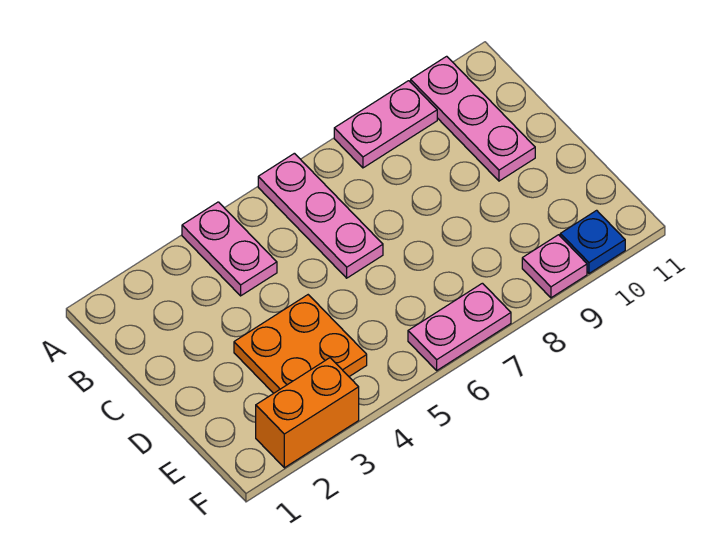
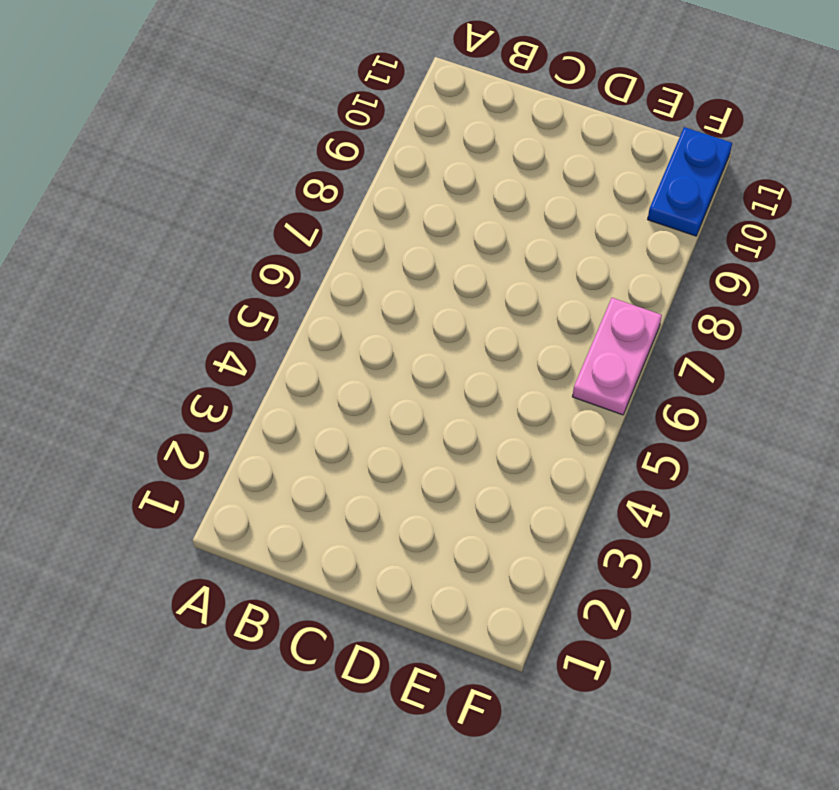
blue plate F10:F11 level 1 -> blue plate F10 level 1
none -> pink plate A4:B4 level 1
none -> pink plate A6:C6 level 1

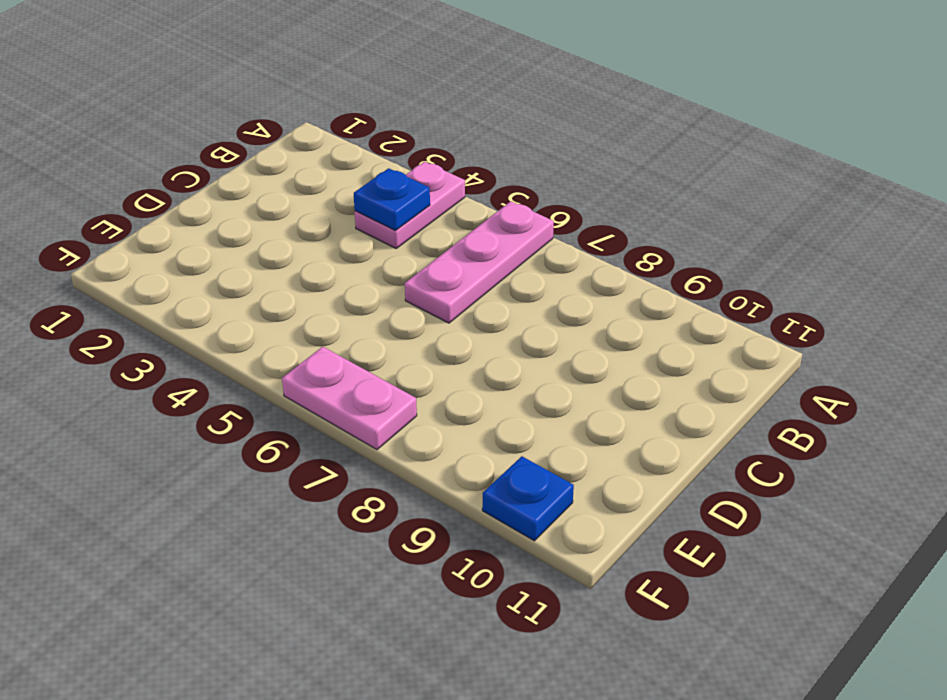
blue plate B4 level 2 -> none
none -> pink plate A8:A9 level 1
none -> pink plate A10:C10 level 1

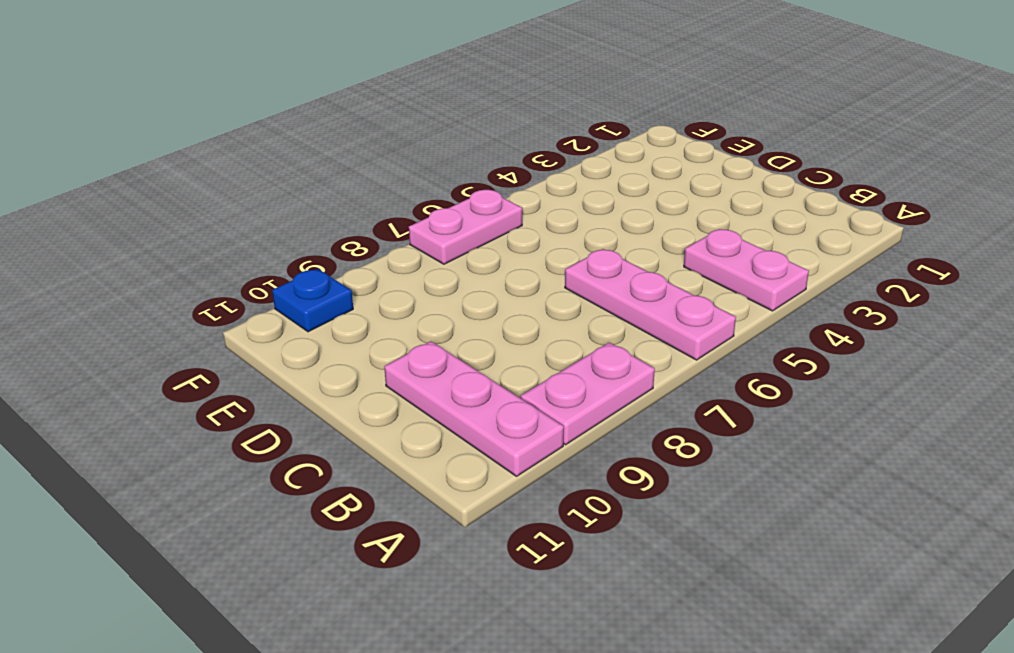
none -> orange plate D3:E4 level 1
none -> orange brick F2:F3 level 1

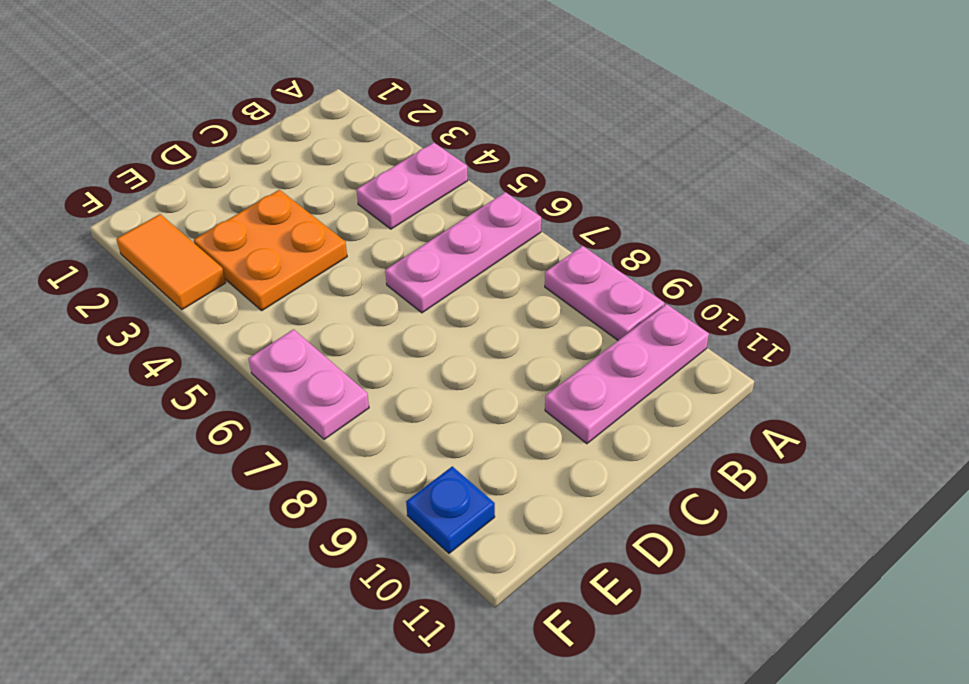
orange tile F2:F3 level 1 -> orange brick F2:F3 level 1
none -> pink plate F9 level 1

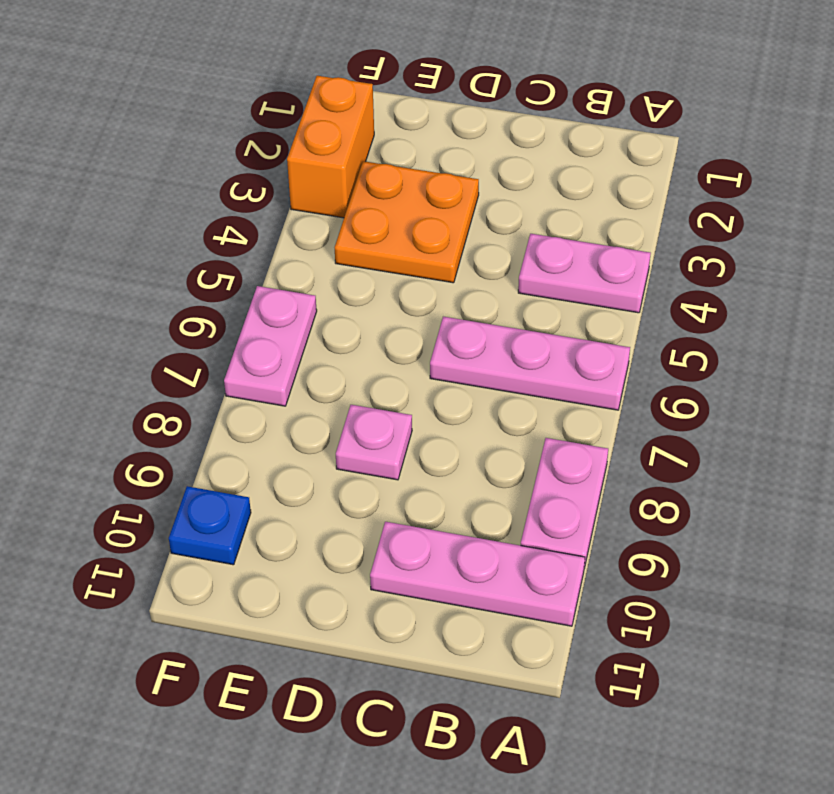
pink plate D8 level 1 -> pink plate F9 level 1

